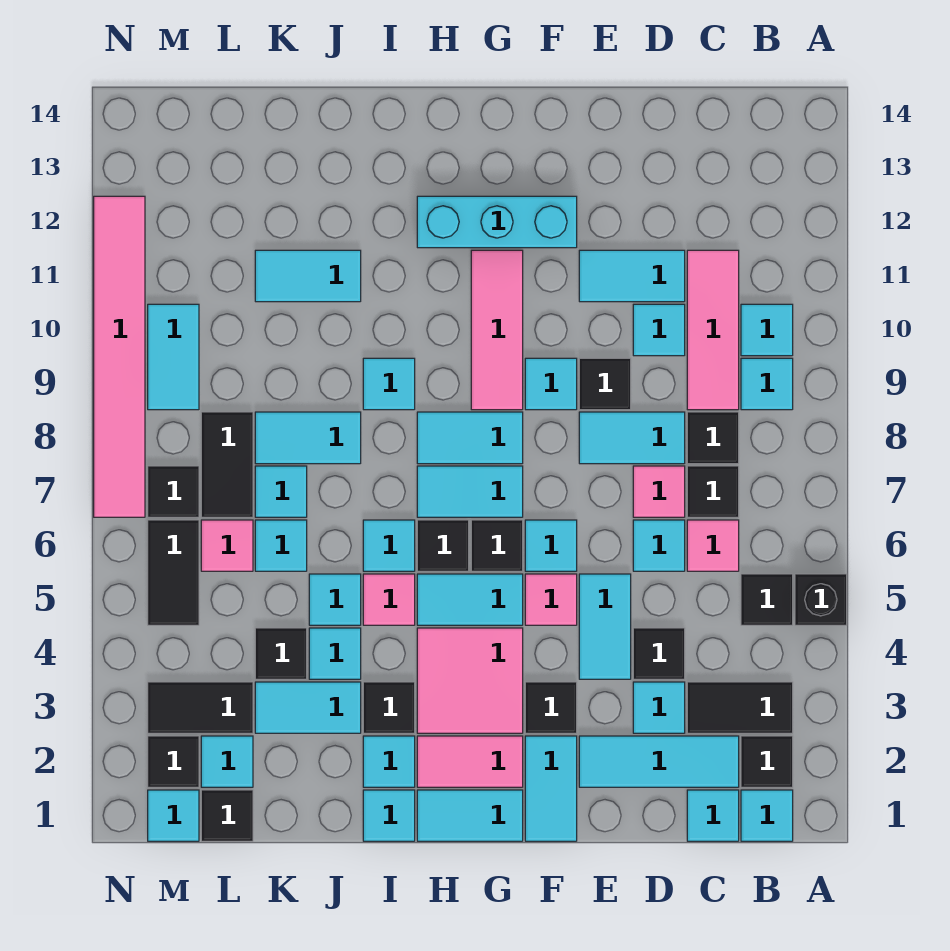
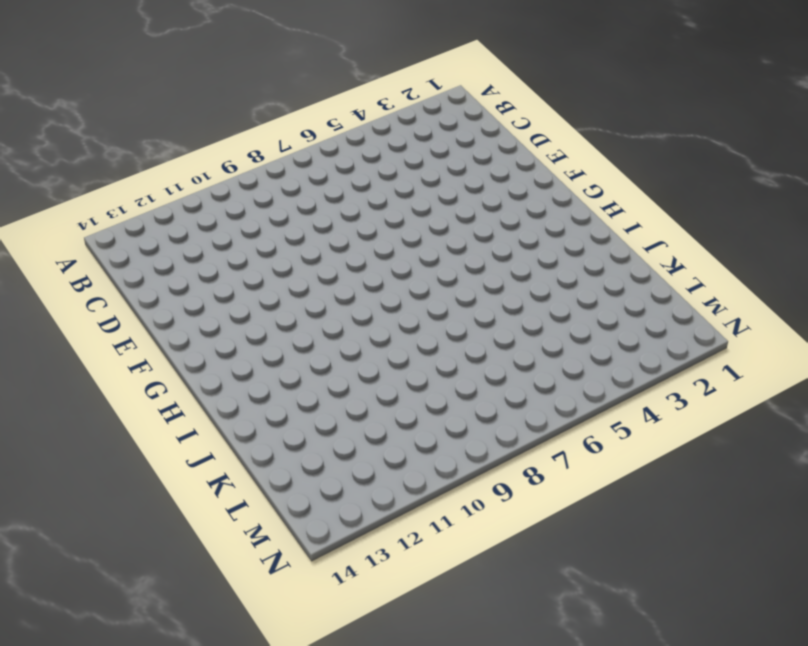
none -> black brick A5 level 1
none -> cyan tile B1 level 1
none -> black tile B2 level 1
none -> black tile B3:C3 level 1

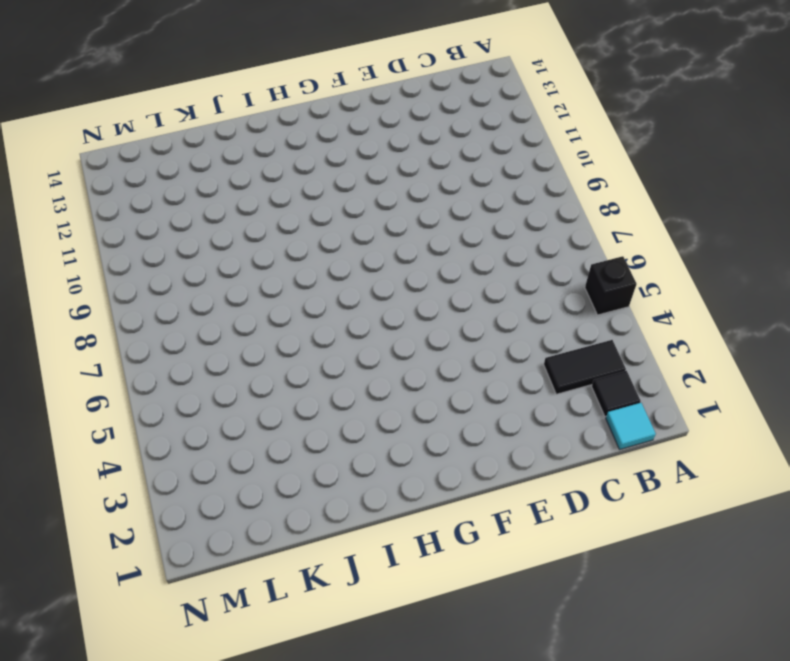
none -> black tile B5 level 1
none -> cyan tile B9 level 1
none -> cyan tile B10 level 1
none -> cyan tile C1 level 1

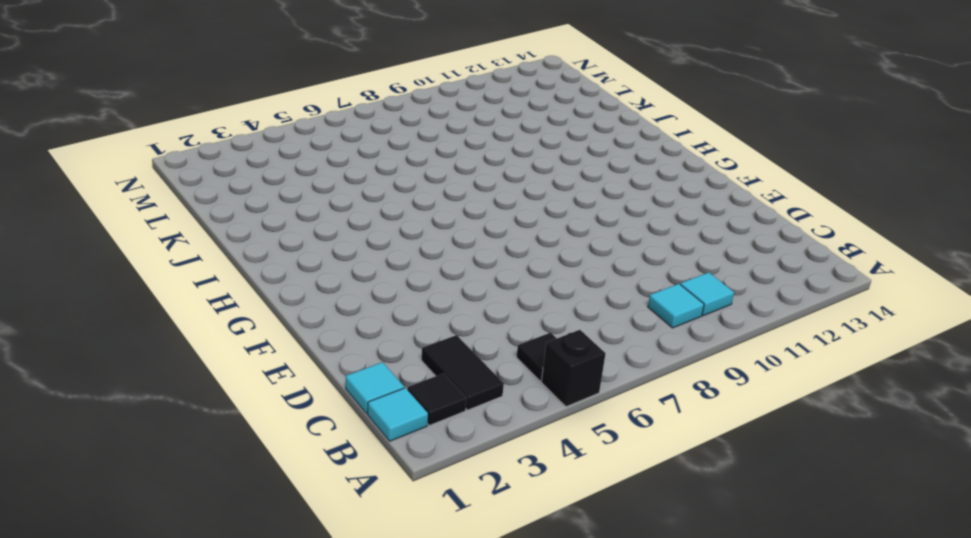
none -> cyan tile C2:E2 level 1
none -> pink tile C6 level 1
none -> black tile C7 level 1
none -> black tile C8 level 1

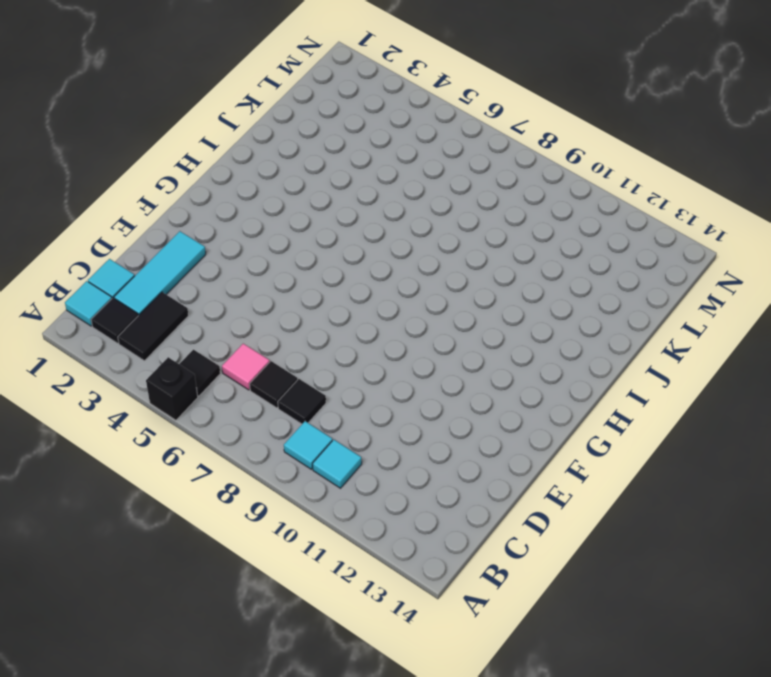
none -> pink tile C9:C11 level 1
none -> cyan tile D3 level 1
none -> black tile D4 level 1
none -> cyan tile D6 level 1

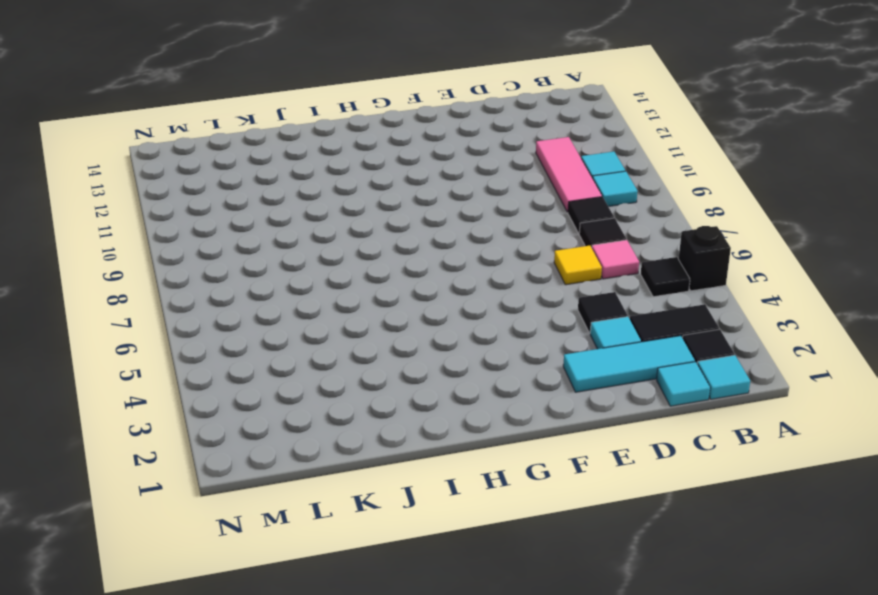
yellow tile D6 level 1 -> cyan tile D6 level 1
none -> pink tile D7 level 1
none -> cyan tile D8:E8 level 1
none -> cyan tile D10 level 1
none -> cyan tile D11:E11 level 1

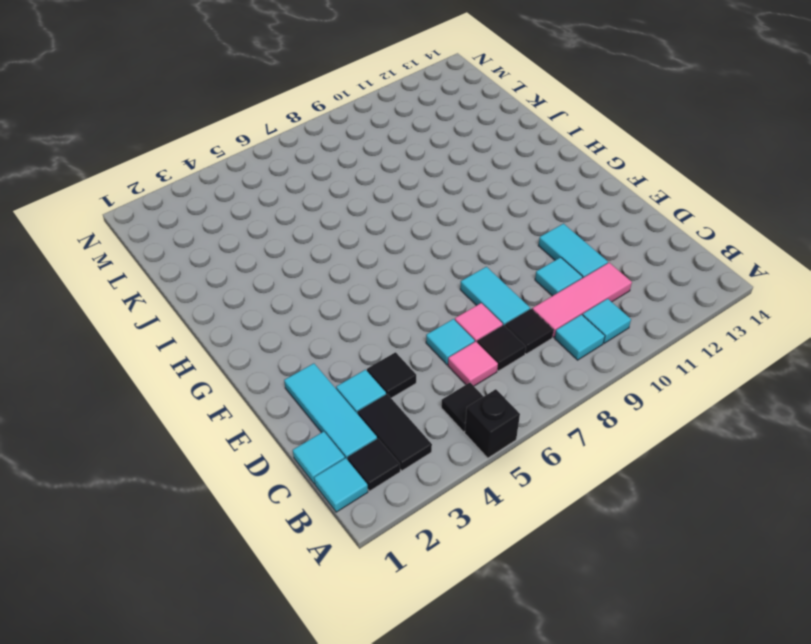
none -> cyan tile E4:E5 level 1
none -> black tile E9 level 1
none -> cyan tile F1:F2 level 1
none -> black tile F3 level 1

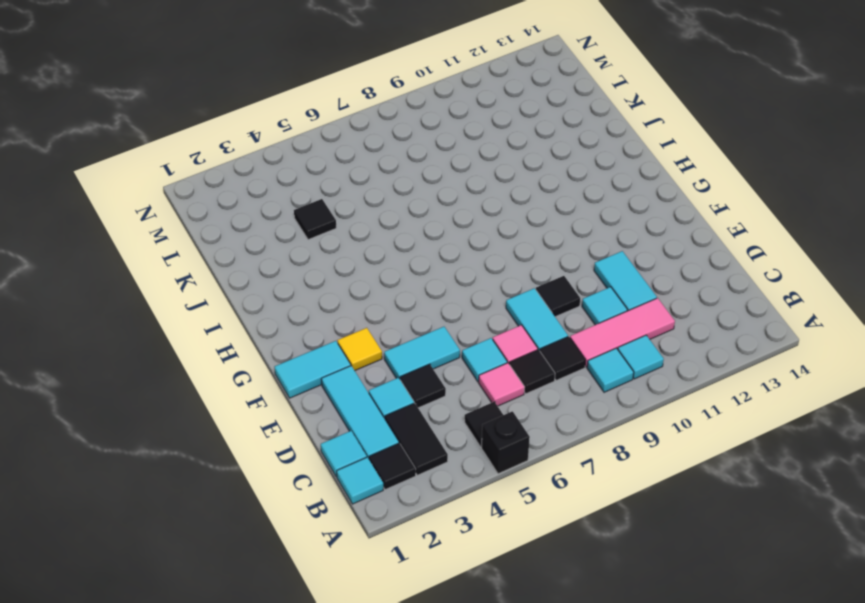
yellow tile F3 level 1 -> black tile F3 level 1
none -> pink tile F5 level 1
none -> cyan tile F6 level 1
none -> cyan tile F9 level 1
none -> cyan brick F12:H12 level 1

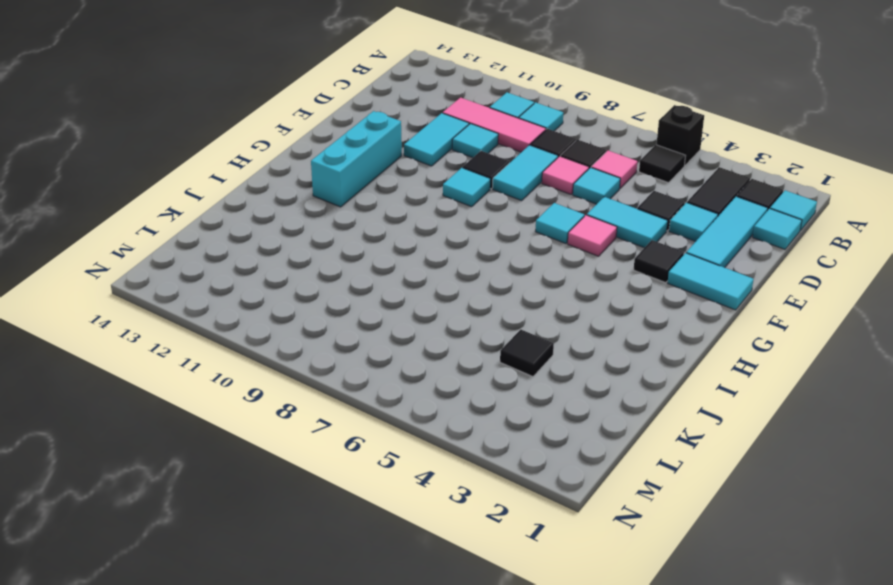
none -> cyan tile G1:H1 level 1
none -> pink tile G2:H2 level 1
none -> pink tile G3:H4 level 1
none -> cyan tile G5:H5 level 1

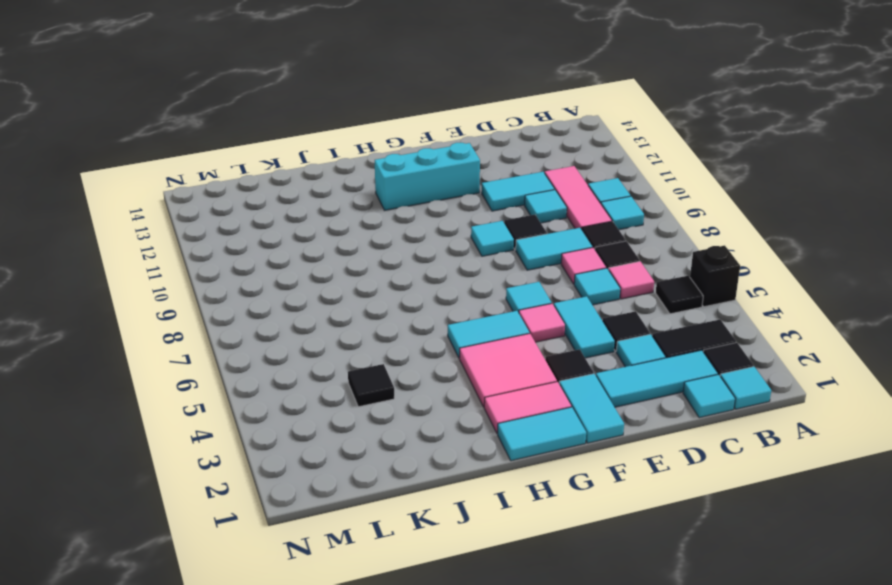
none -> black tile G6 level 1
none -> cyan tile G7:H7 level 1
none -> cyan tile G8:H8 level 1
none -> pink tile G9:G11 level 1

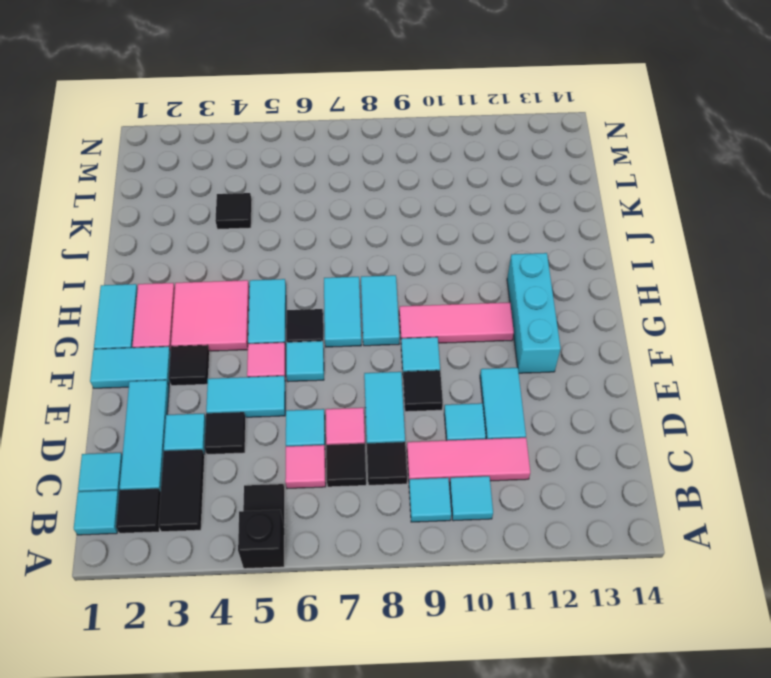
none -> black tile H6 level 1
none -> cyan tile I1 level 1
none -> cyan tile I2 level 1
none -> black tile I3 level 1

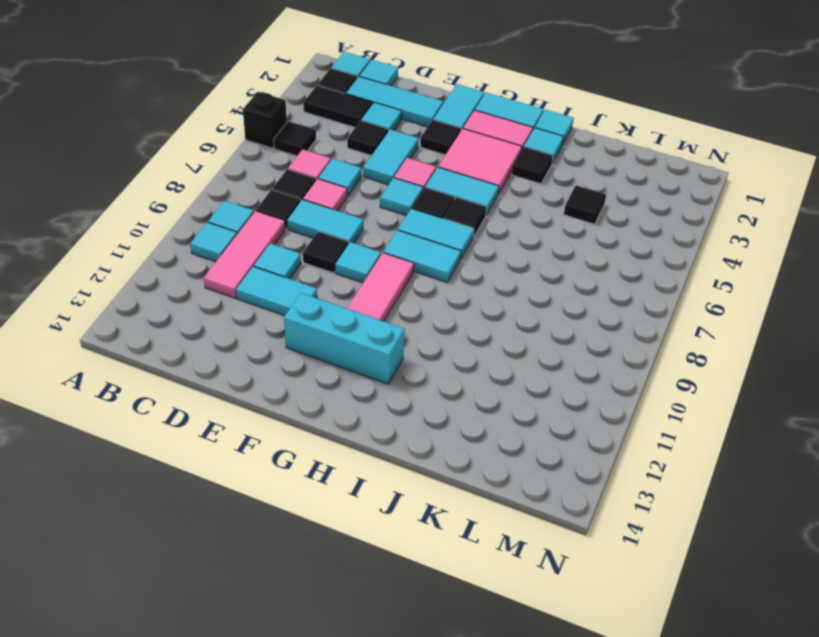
none -> pink tile I5 level 1
none -> cyan tile I6 level 1
none -> cyan tile I9 level 1
none -> cyan tile J3:K3 level 1

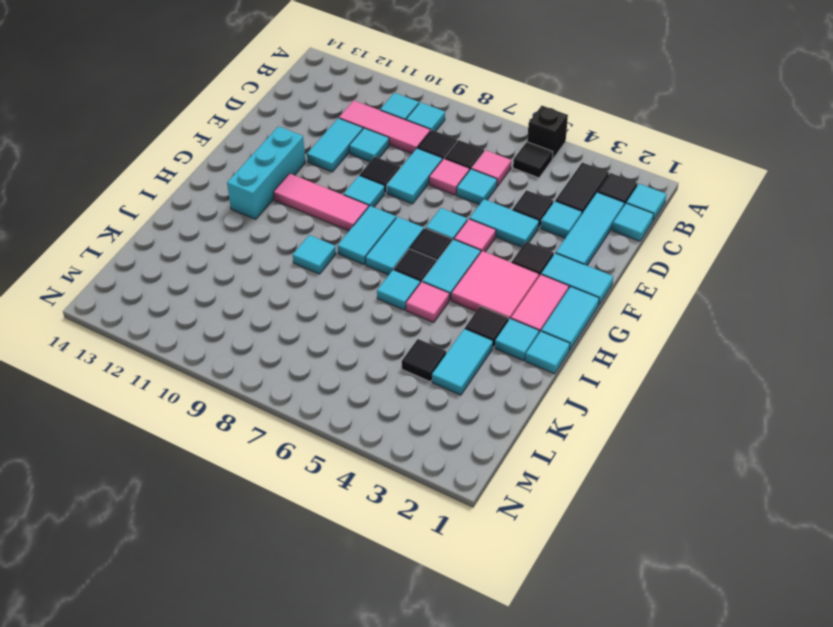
none -> cyan tile J4 level 1
none -> cyan tile J5 level 1
none -> cyan tile J8:K8 level 1
none -> cyan tile J11:K11 level 1

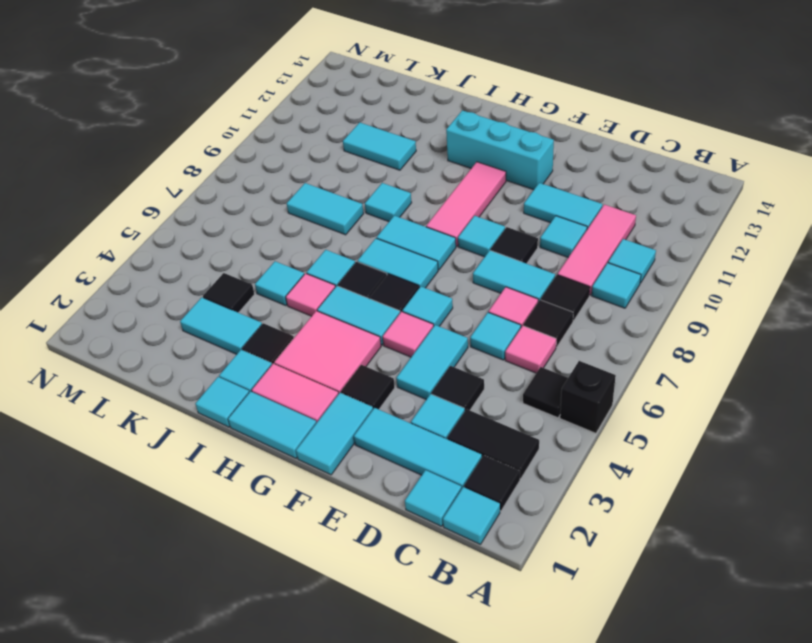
none -> cyan tile J4 level 1
none -> cyan tile K6 level 1
none -> cyan tile K7 level 1
none -> black tile L1 level 1

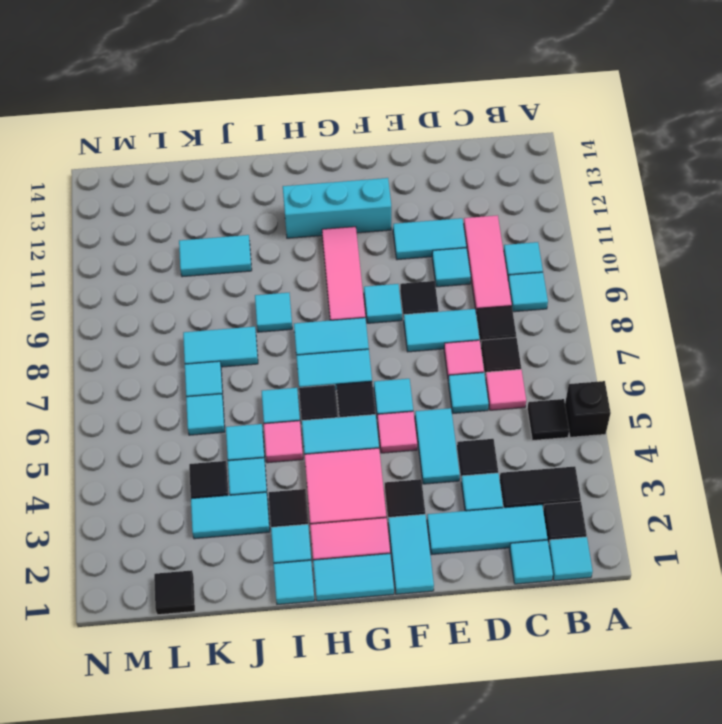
none -> cyan tile L2 level 1
none -> black tile L3:M3 level 1
none -> pink tile L6 level 1
none -> black tile L7:L8 level 1

